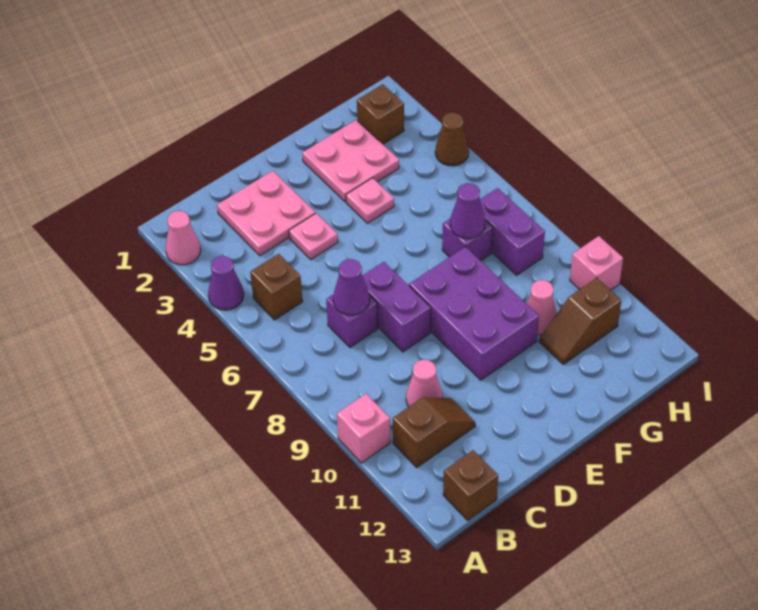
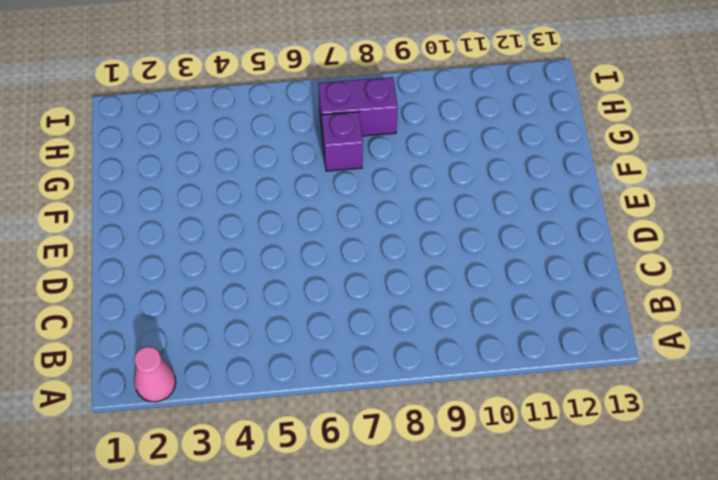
none -> purple cone A4 level 1
none -> pink brick A10 level 1
none -> brown brick B5 level 1

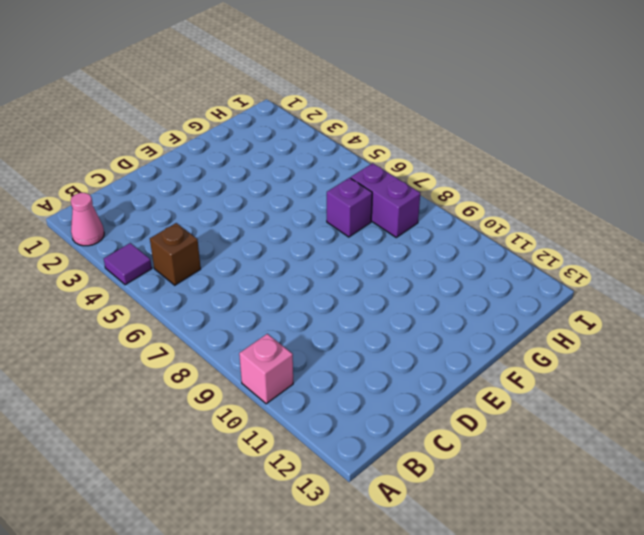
purple tile A4 level 1 -> purple cone A4 level 1
none -> brown slope B11:C11 level 1 top B
none -> brown brick B13 level 1
none -> pink plate C2:D3 level 1

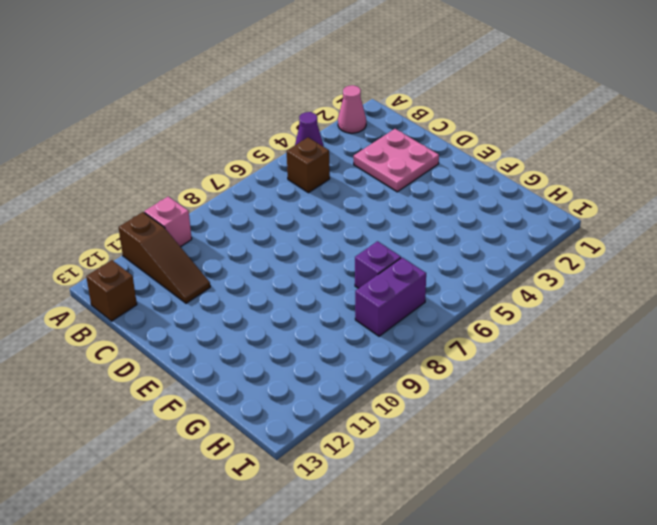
brown slope A11:C11 level 1 top A -> brown slope B11:C11 level 1 top B
none -> purple brick C7 level 1
none -> pink cone C10 level 1
none -> pink plate D4 level 1

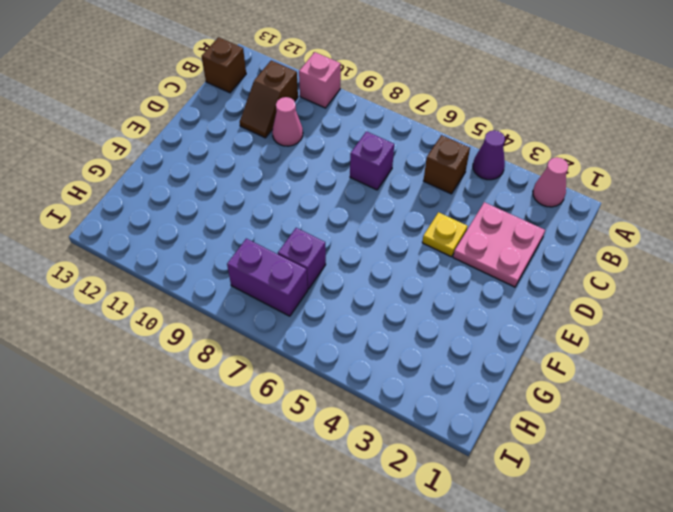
yellow plate D4 level 1 -> pink plate D4 level 1
none -> purple brick D7:D8 level 1
none -> purple brick E8:F10 level 1
none -> pink plate F2:G3 level 1

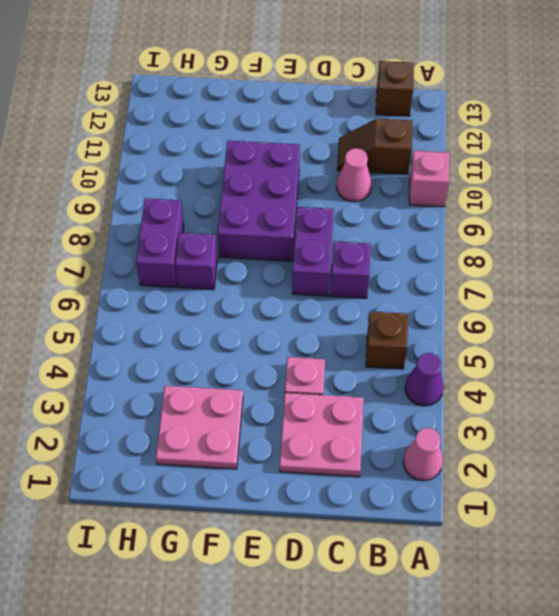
none -> pink plate F4 level 1
none -> pink cone G10 level 1
none -> brown slope G11:H11 level 1 top H

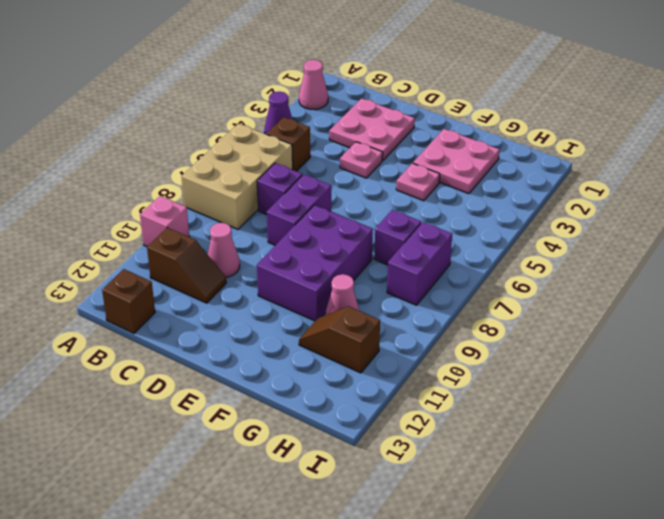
tan brick A6:B8 level 1 -> none
none -> brown brick H2 level 1
none -> brown cone I4 level 1
none -> pink brick I10 level 1

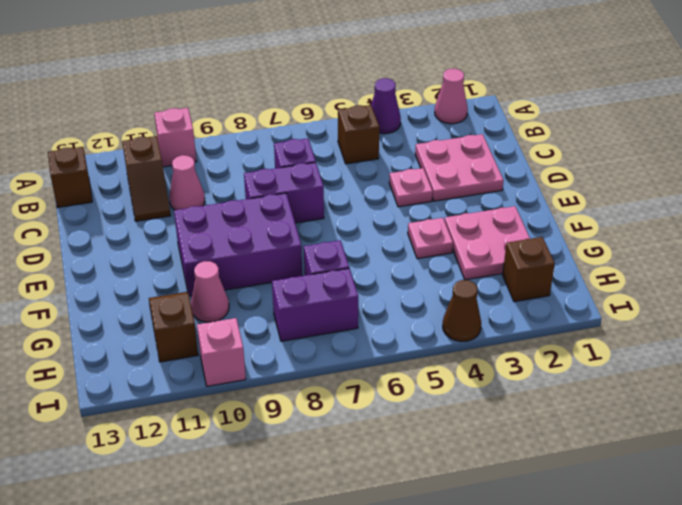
none -> purple cone C7 level 2
none -> purple cone G7 level 2

